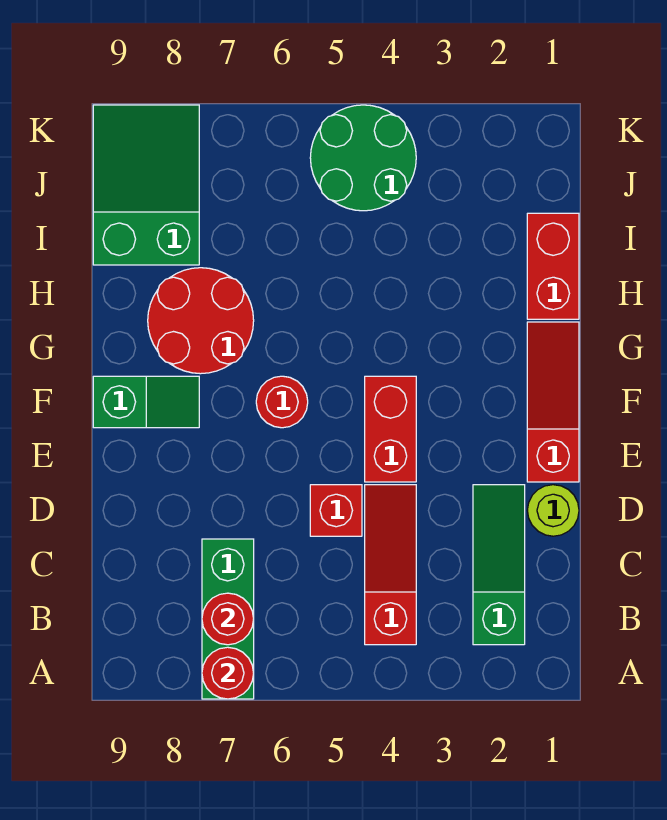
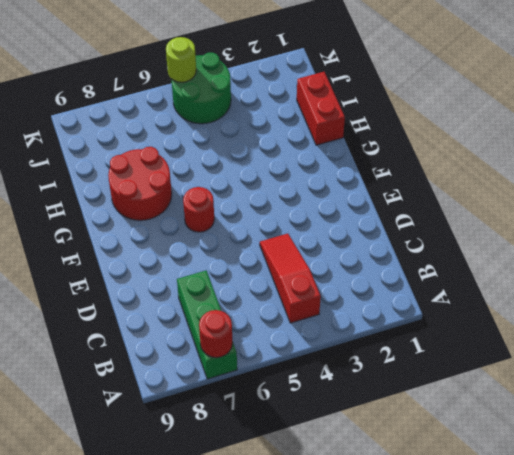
lime round brick K5 level 2 -> lime round brick D1 level 1
none -> green slope B2:D2 level 1 top B
none -> red brick D5 level 1
none -> red slope E1:G1 level 1 top E

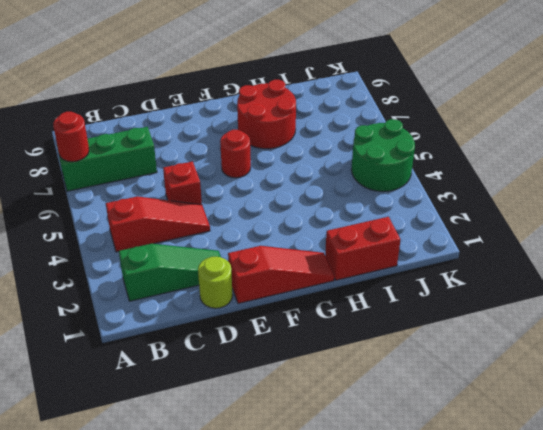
none -> red brick E4:F4 level 1
none -> green slope F8:F9 level 1 top 9
none -> green slope I8:K9 level 1 top I

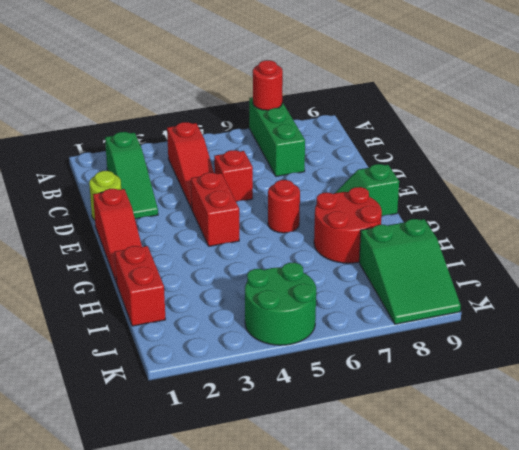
none -> red round brick B7 level 2

